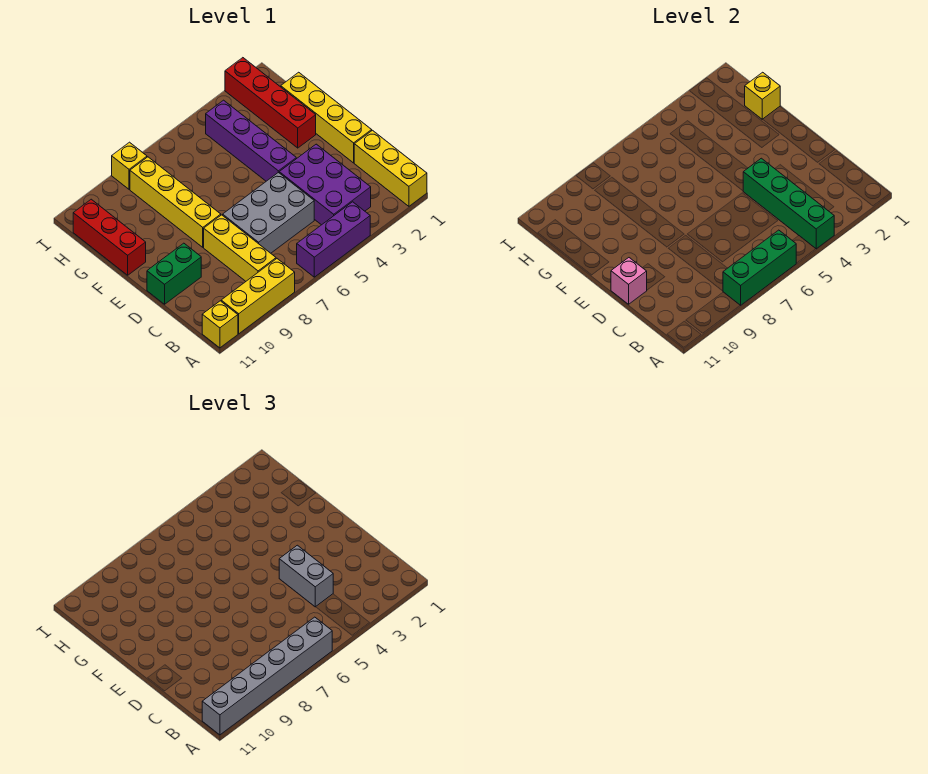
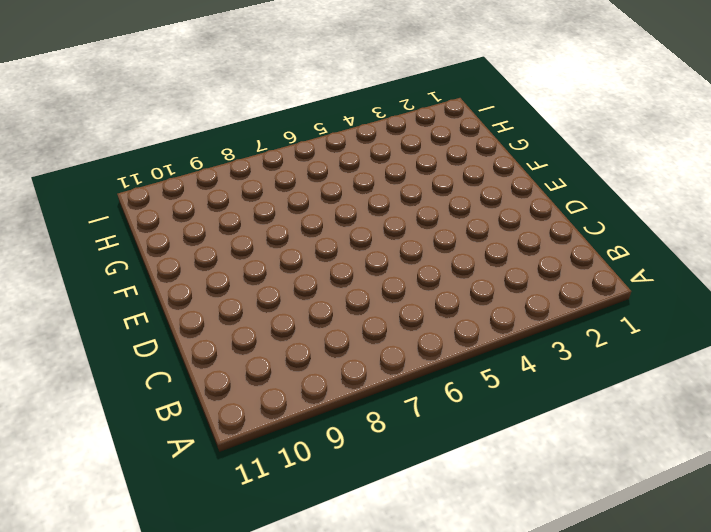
none -> yellow brick A1:C1 level 1
none -> purple brick A4:A6 level 1
none -> yellow brick A8:A10 level 1

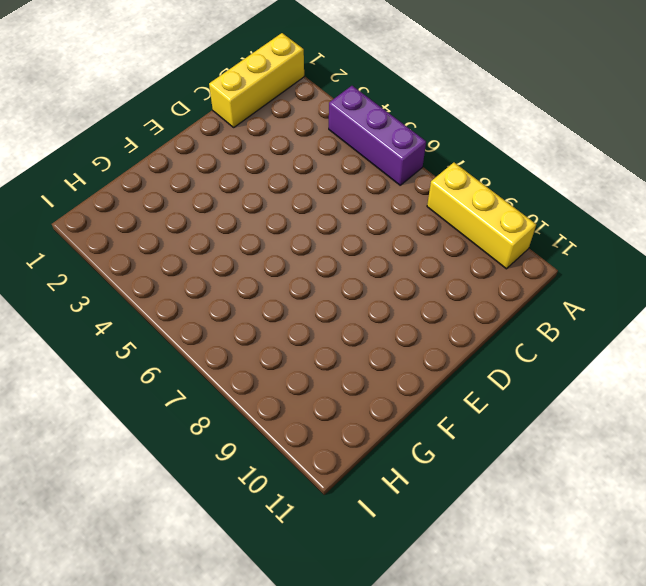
none -> yellow brick A11 level 1
none -> purple brick B3:D4 level 1
none -> yellow brick B8:D8 level 1

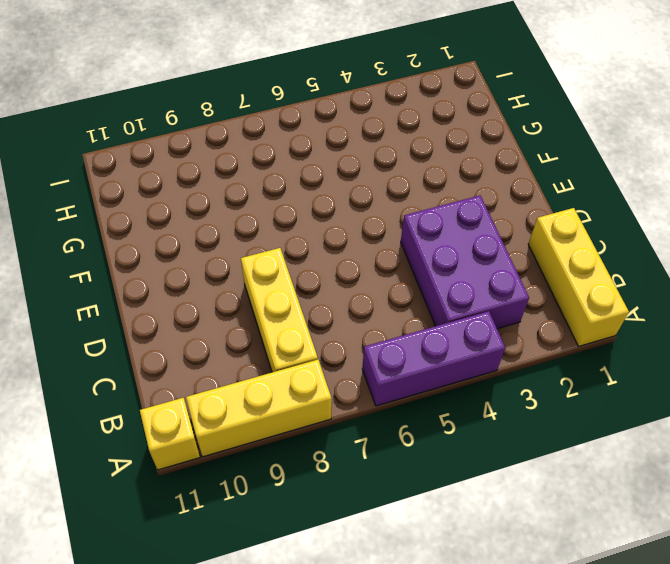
none -> grey brick C5:D7 level 1
none -> yellow brick D1:G1 level 1
none -> green brick D10:D11 level 1

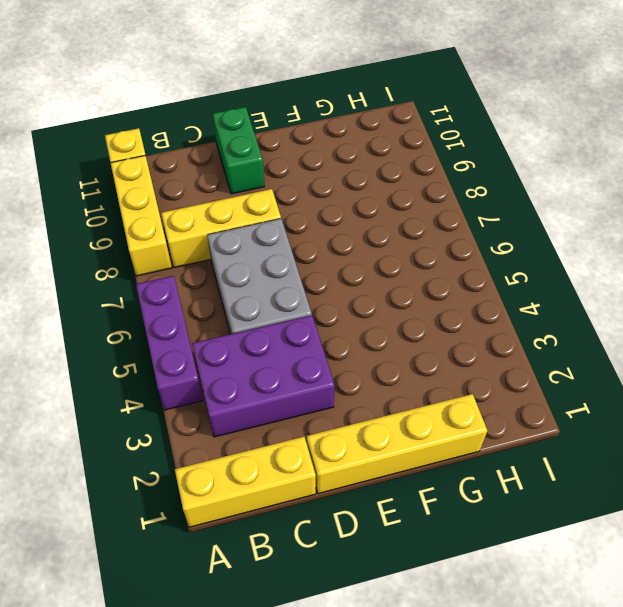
none -> purple brick E4:H4 level 1
none -> yellow brick E8:H8 level 1
none -> red brick F2:I2 level 1

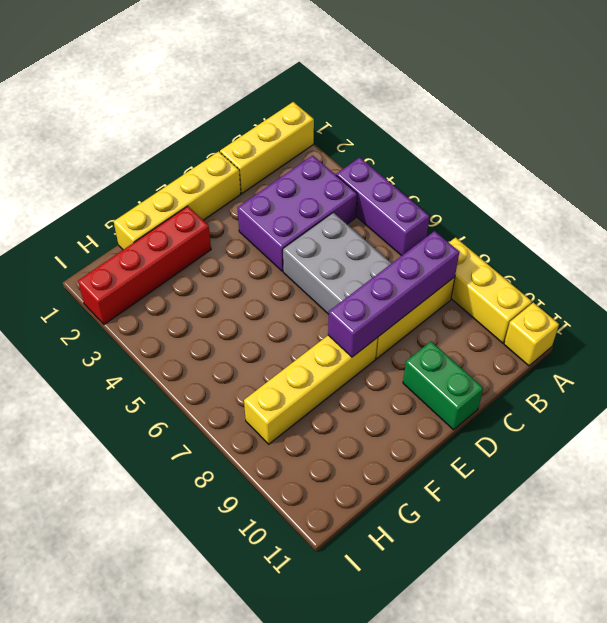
purple brick B8:E8 level 2 -> purple brick E4:H4 level 1
none -> red brick F11:H11 level 1
none -> yellow brick I8 level 1
none -> green brick A4:D4 level 2

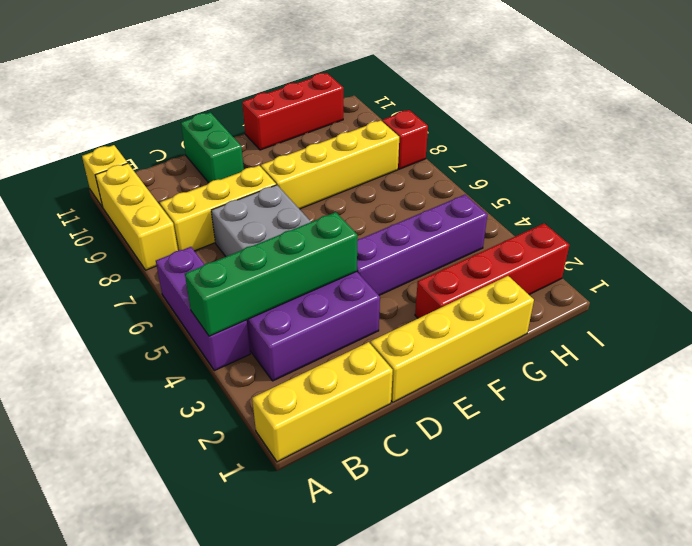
red brick I8 level 1 -> yellow brick I8 level 1
none -> green brick A6:A8 level 2
none -> pink brick D11 level 2
none -> yellow brick G1 level 2

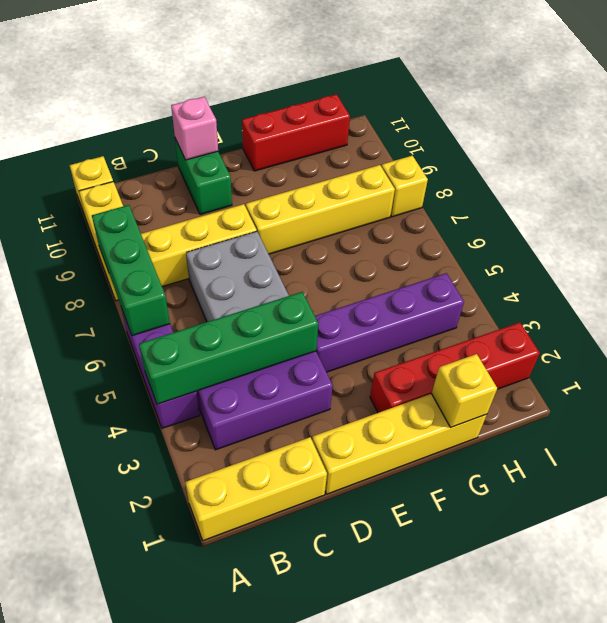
none -> grey brick A6:A11 level 3
none -> grey brick C4:D4 level 3

